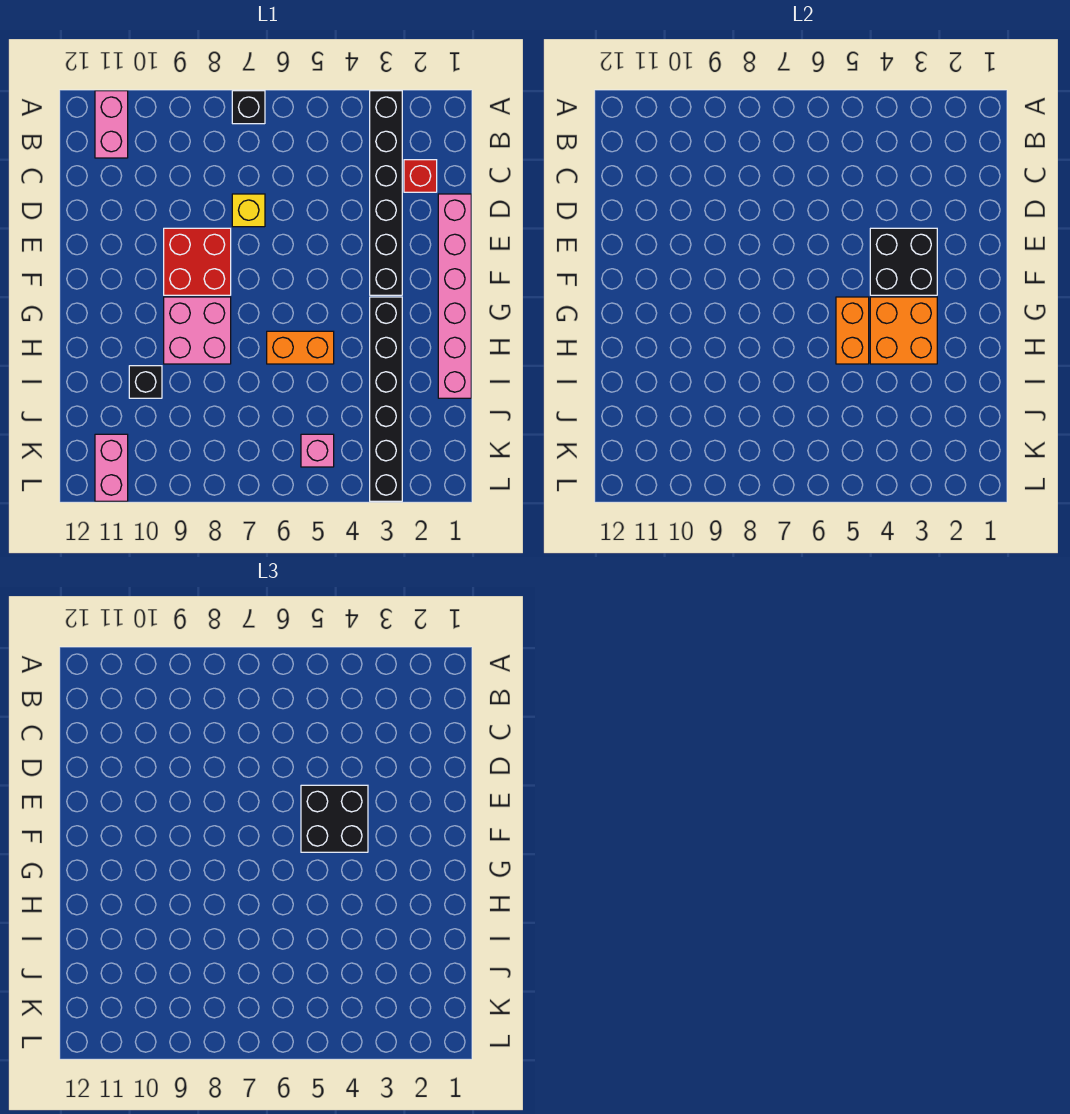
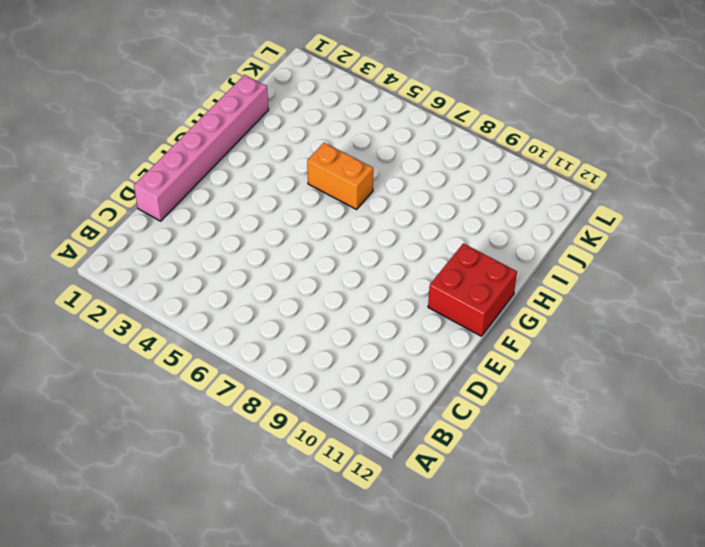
red brick F11:G12 level 1 -> red brick E8:F9 level 1
none -> black brick A3:F3 level 1
none -> black brick A7 level 1
none -> pink brick A11:B11 level 1

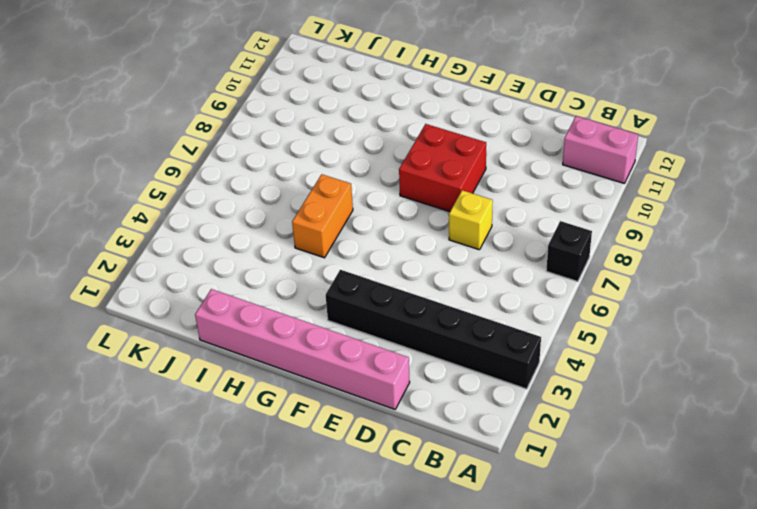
none -> red brick C2 level 1
none -> black brick G3:L3 level 1
none -> pink brick G8:H9 level 1

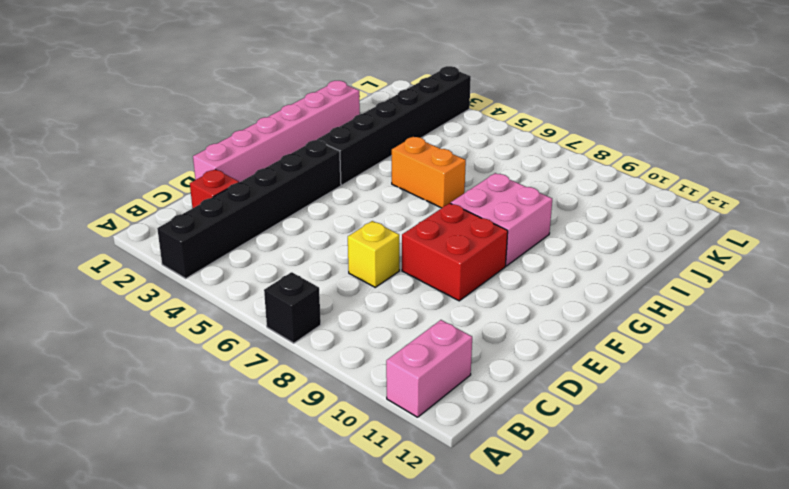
none -> black brick I10 level 1
none -> pink brick K5 level 1
none -> pink brick K11:L11 level 1

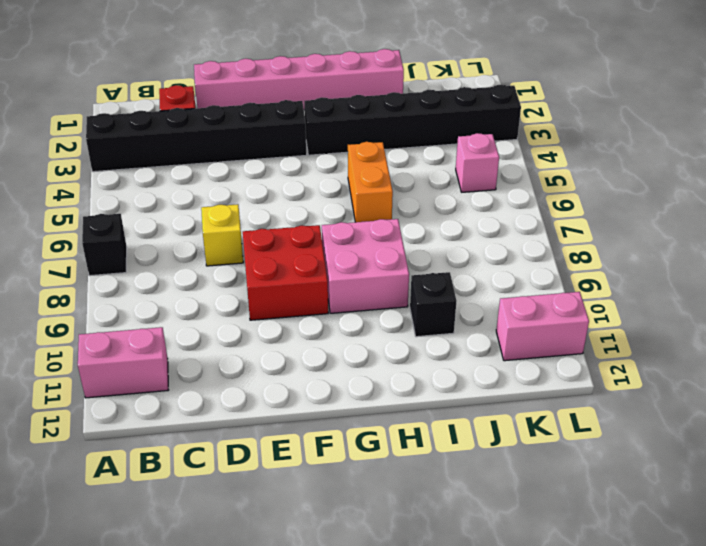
none -> black brick E3:F4 level 2
none -> orange brick G3:H4 level 2
none -> orange brick G5:H5 level 2

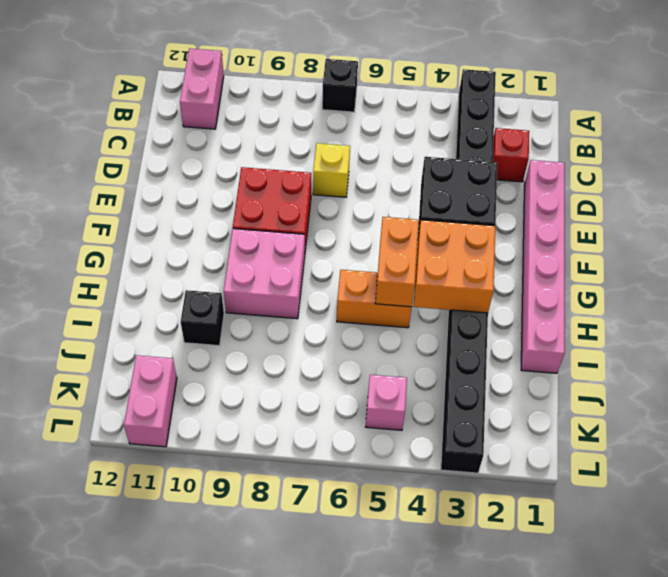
none -> black brick E4:F5 level 3

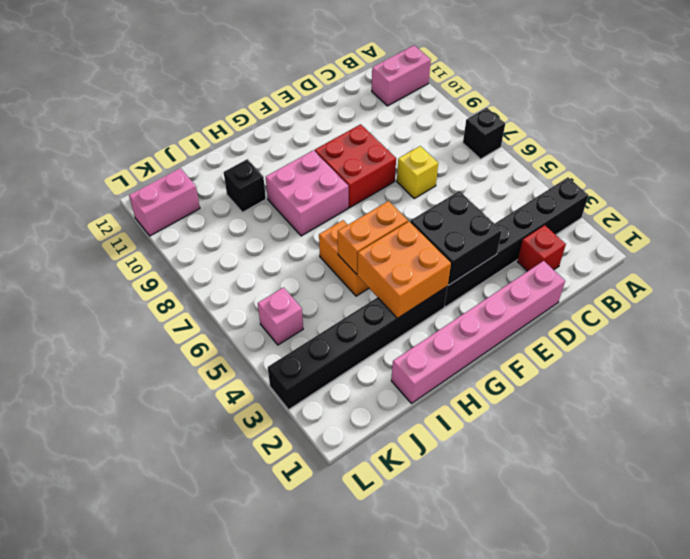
none -> black brick E4:F5 level 3

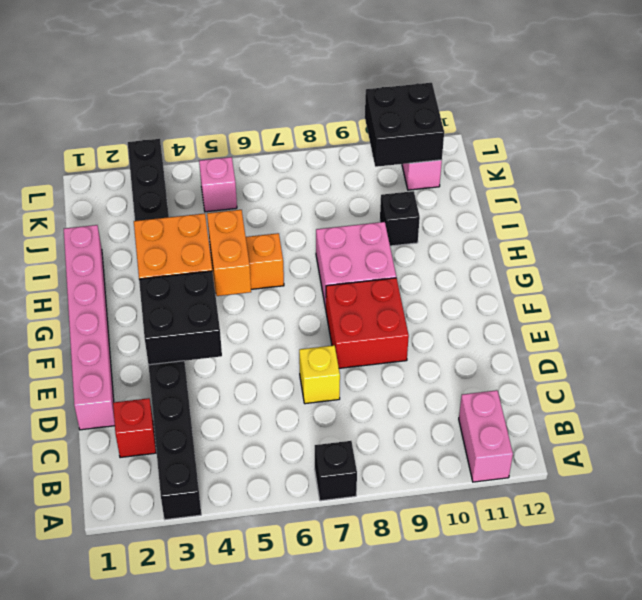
black brick K10:L11 level 2 -> black brick E4:F5 level 3

